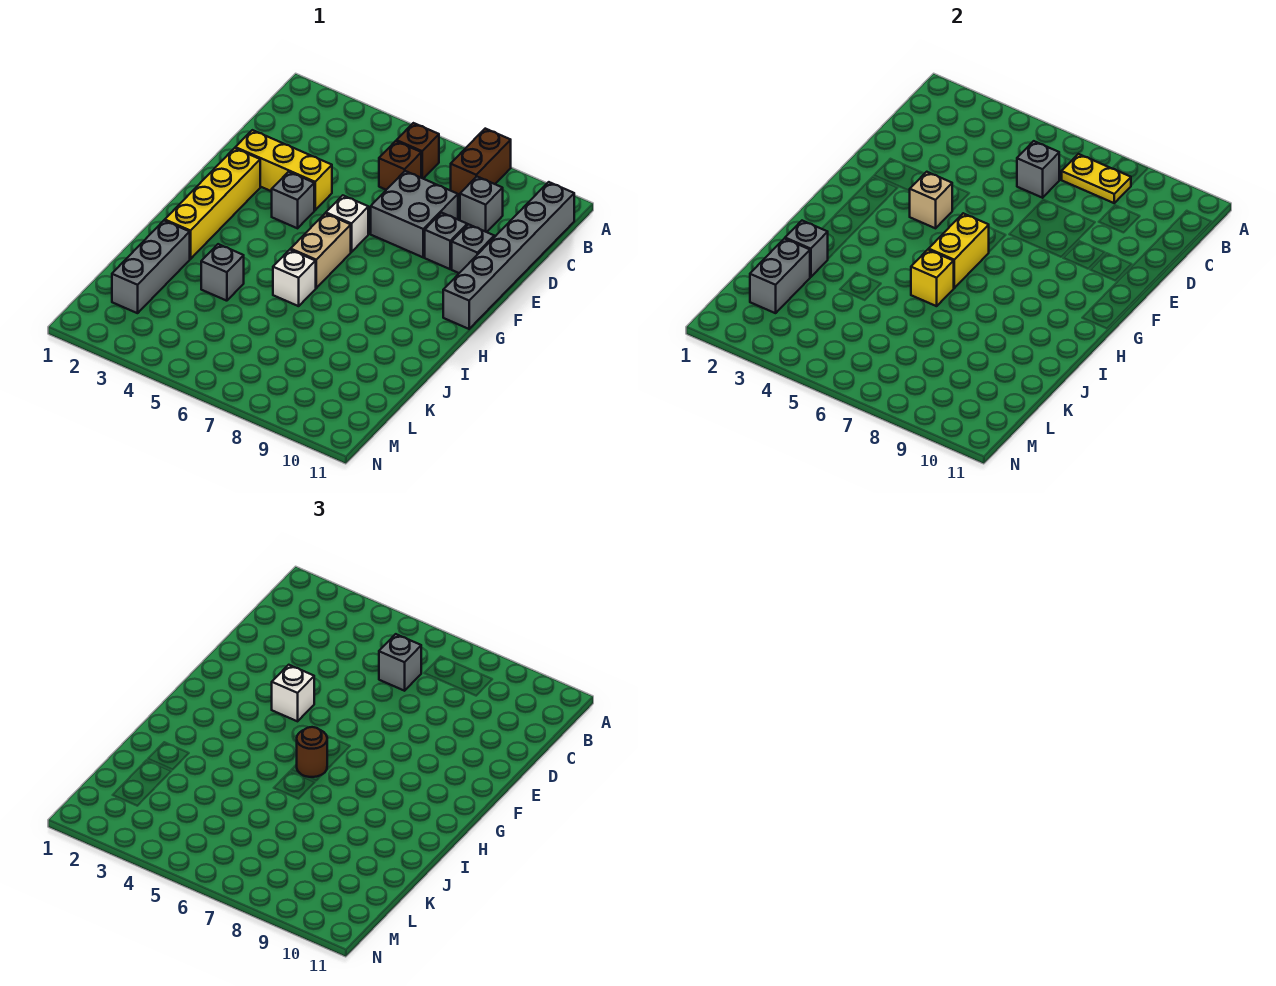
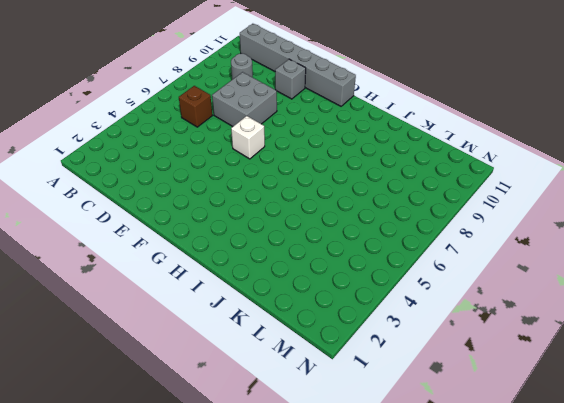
grey round brick C9 level 1 -> grey brick C9 level 1
none -> brown brick A8:B8 level 1
none -> brown brick B6 level 1
none -> yellow brick E2:E4 level 1

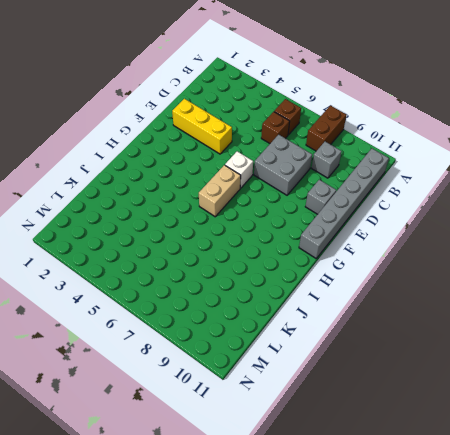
none -> grey brick E9 level 1
none -> yellow brick F2:I2 level 1
none -> grey brick F4 level 1

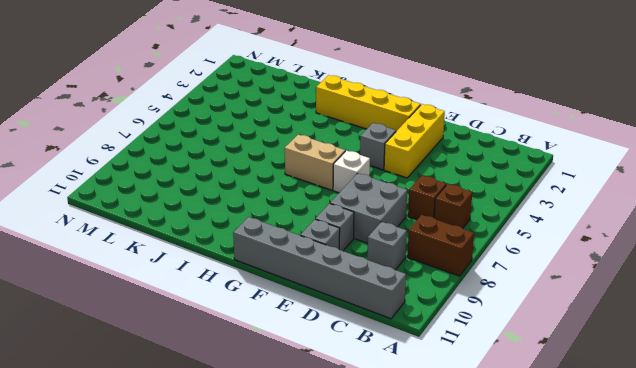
none -> white brick I6 level 1
none -> grey brick J2:L2 level 1
none -> grey brick J4 level 1

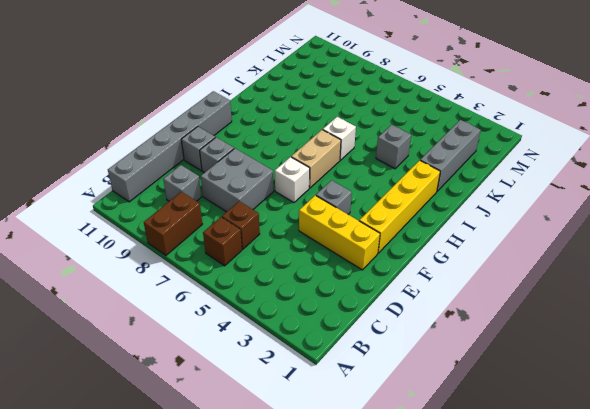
none -> yellow plate B7:B8 level 2
none -> grey brick C6 level 2
none -> tan brick F4 level 2

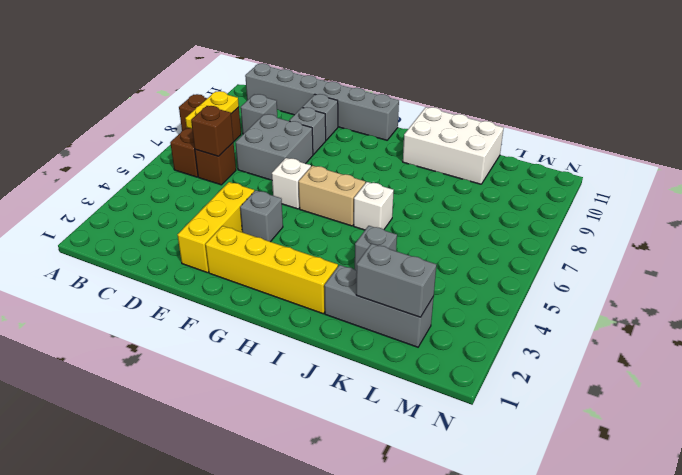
brown brick C6 level 2 -> grey brick C6 level 2
white brick I10:K11 level 1 -> none
none -> tan brick F4 level 2
none -> yellow brick G6:H6 level 2
none -> yellow brick I6 level 2

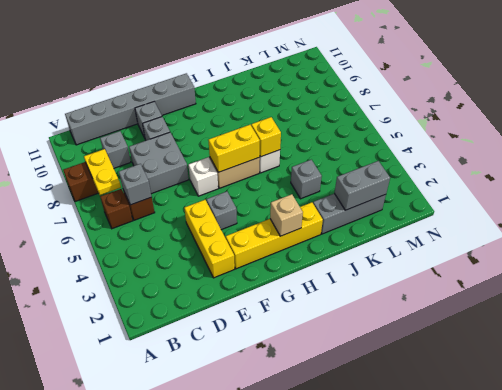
tan brick H2 level 2 -> tan brick F4 level 2
none -> grey brick J2 level 2
none -> grey brick C6 level 3
none -> white brick F4 level 3

